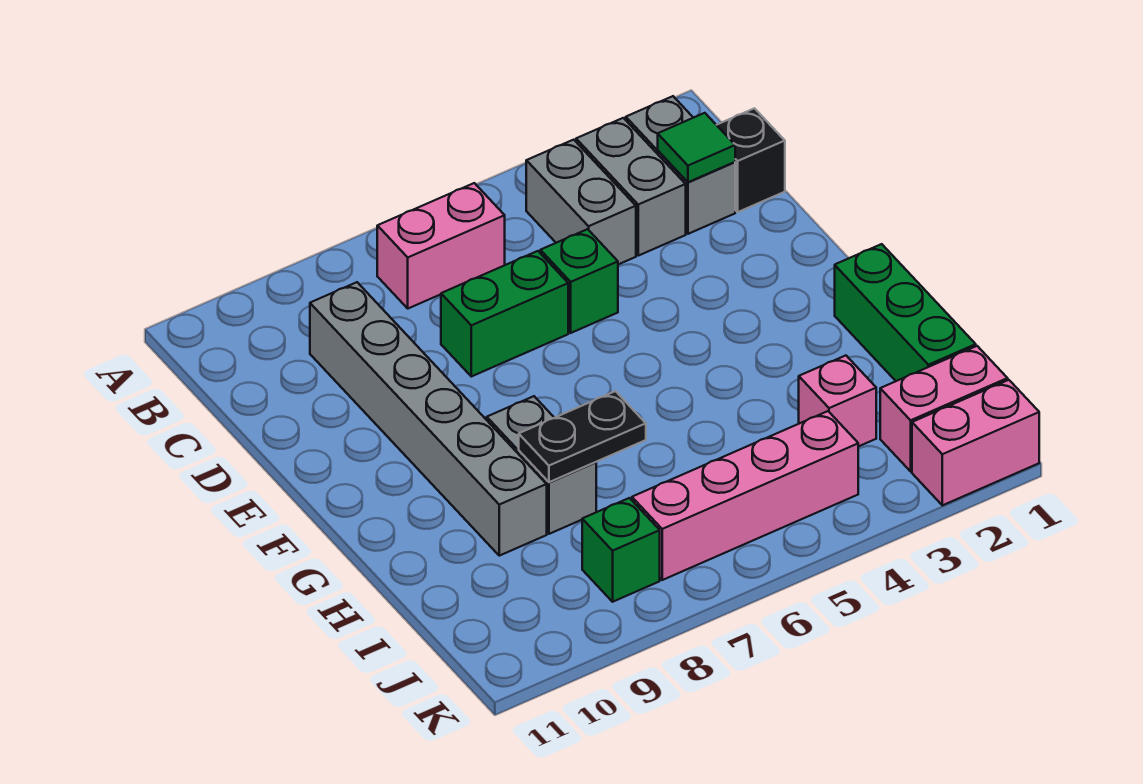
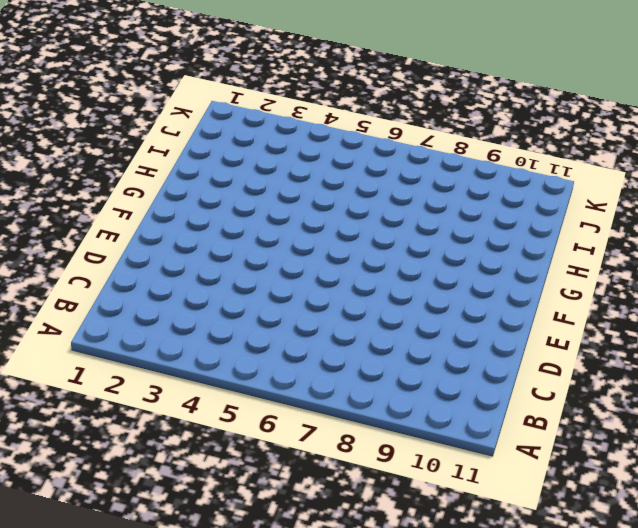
none -> grey brick B2:C2 level 1
none -> grey brick B3:C3 level 1
none -> grey brick B4:C4 level 1

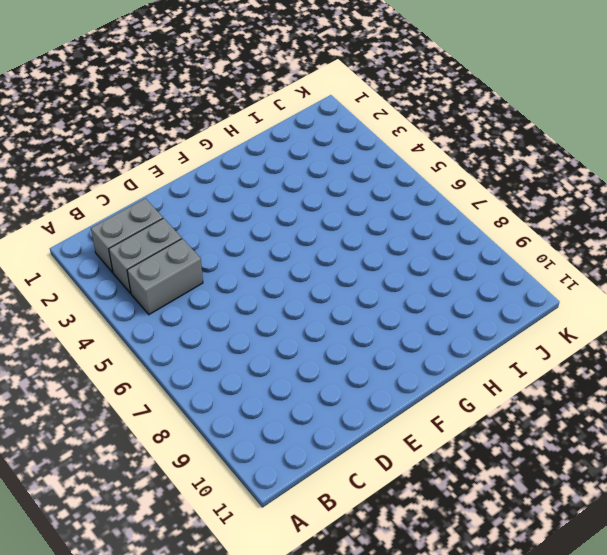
none -> pink brick B6:B7 level 1
none -> black brick C1 level 1
none -> grey brick C9:H9 level 1

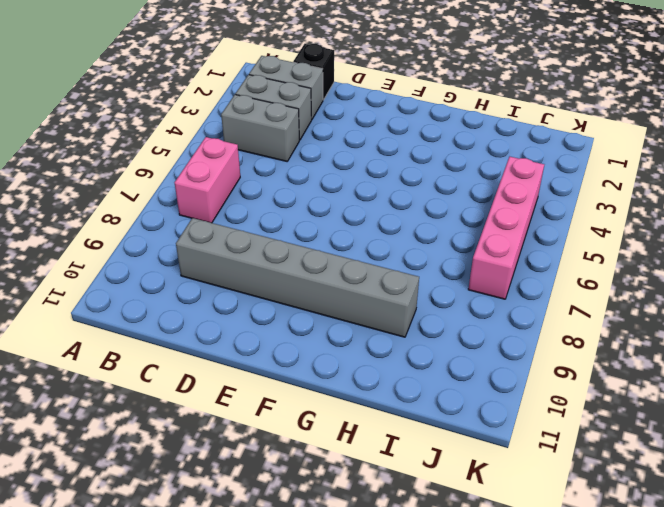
none -> green brick D5 level 1
none -> green brick D6:D7 level 1
none -> green brick G1:I1 level 1

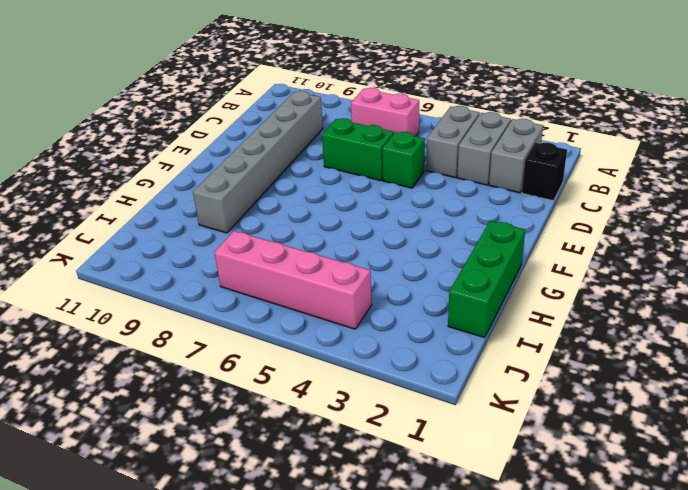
none -> grey brick G8:H8 level 1
none -> pink brick I3 level 1
none -> pink brick J1:J2 level 1

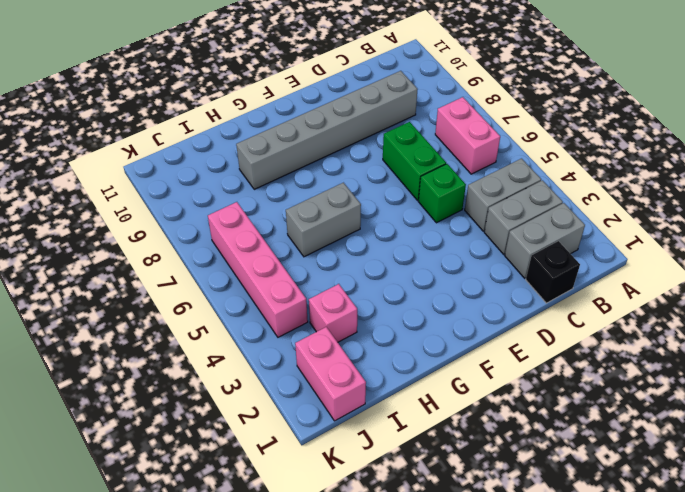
grey brick G6:H6 level 1 -> grey brick G8:H8 level 1
none -> green brick G1:I1 level 1
none -> green brick J8 level 1
none -> pink brick K1:K2 level 1

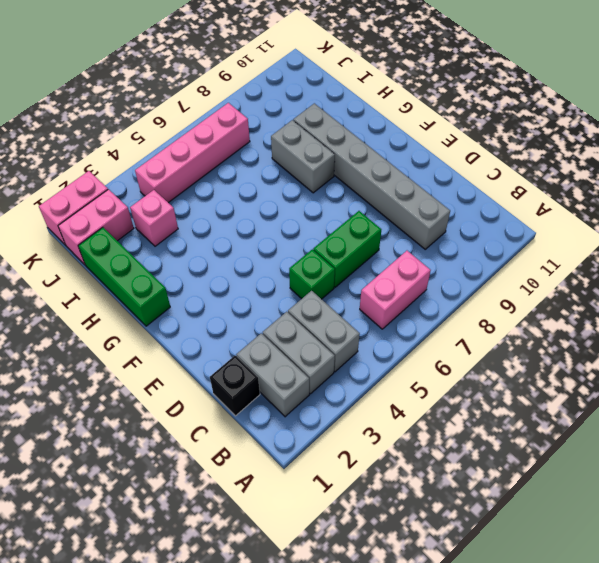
none -> green brick J8 level 1
none -> green tile C2 level 2
none -> black plate H7:H8 level 2

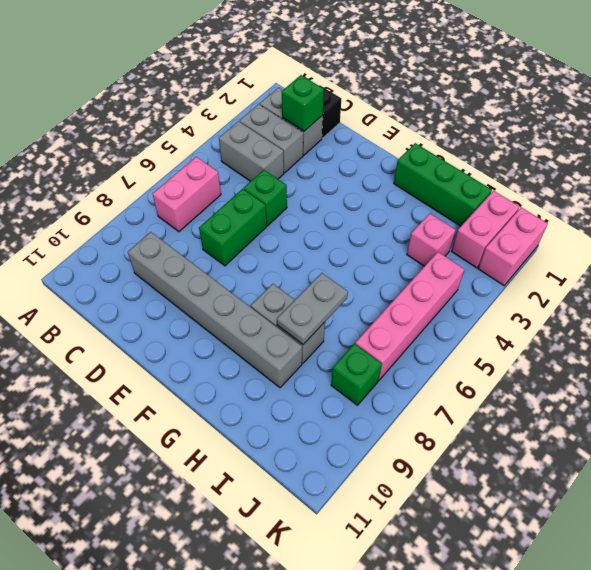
green brick C2 level 2 -> green tile C2 level 2
grey plate H7:H8 level 2 -> black plate H7:H8 level 2

